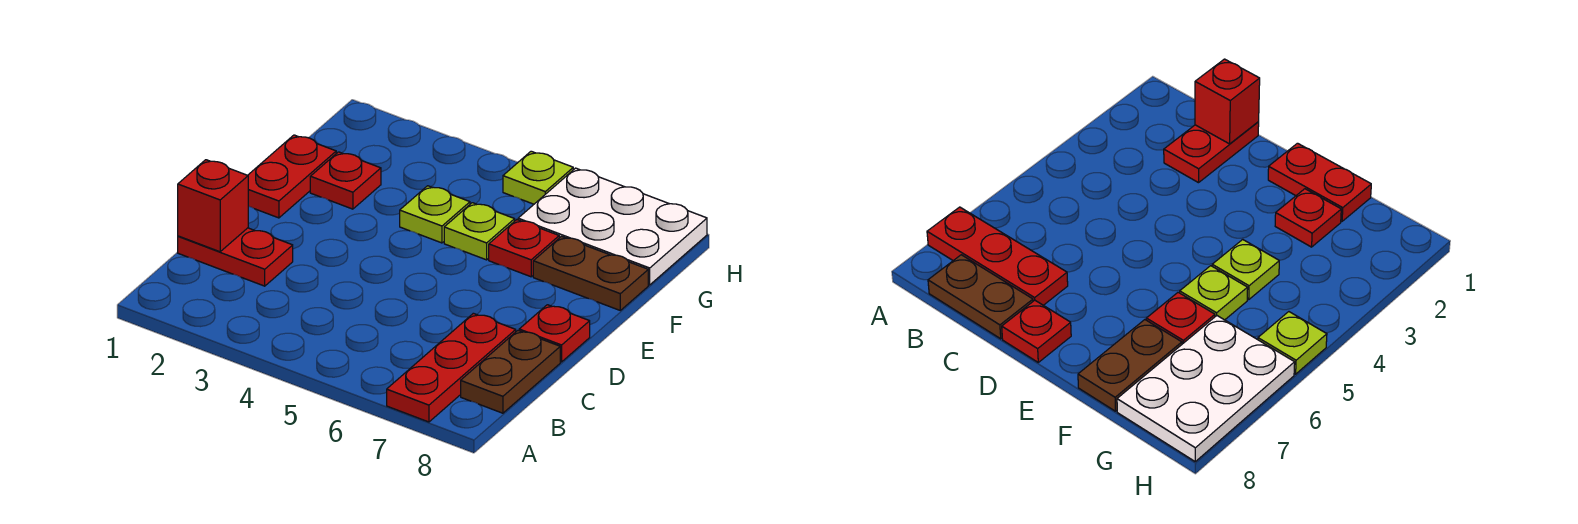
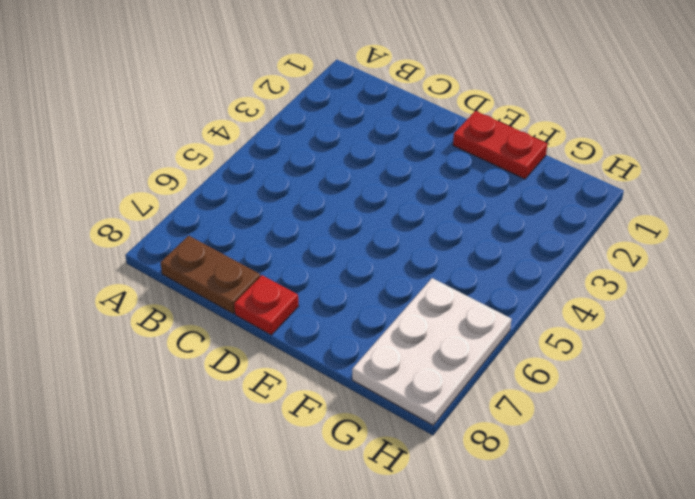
none -> red plate A7:C7 level 1
none -> red plate C1:C2 level 1
none -> red plate F2 level 1

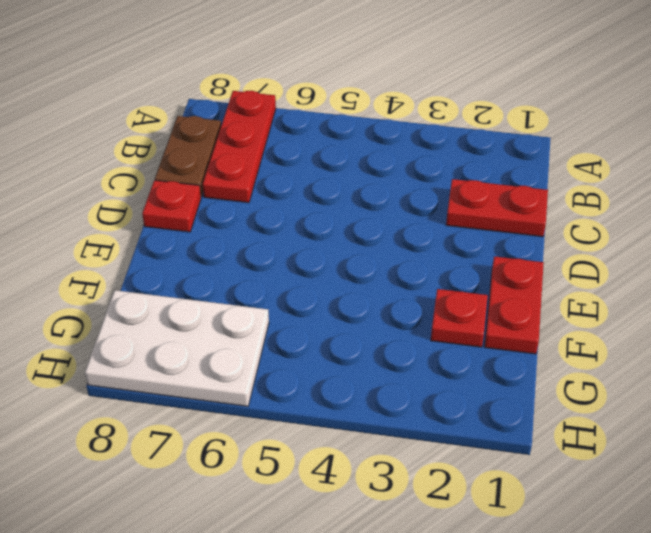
none -> lime plate F4 level 1
none -> lime plate F5 level 1
none -> red plate F6 level 1

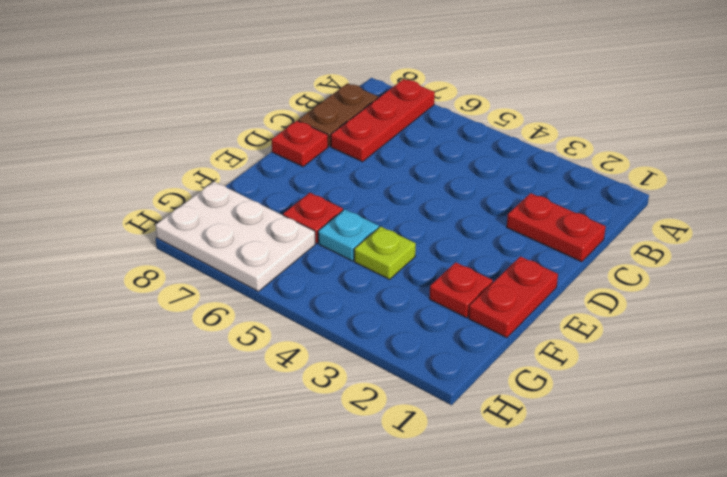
cyan plate F5 level 1 -> lime plate F5 level 1
none -> brown plate F7:F8 level 1
none -> lime plate H5 level 1
none -> red brick C1 level 2

